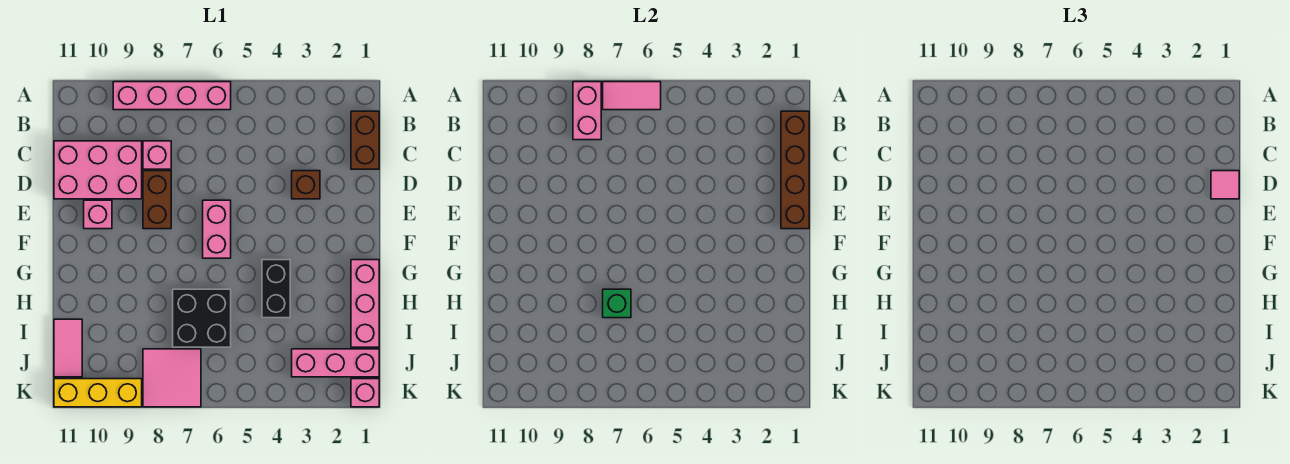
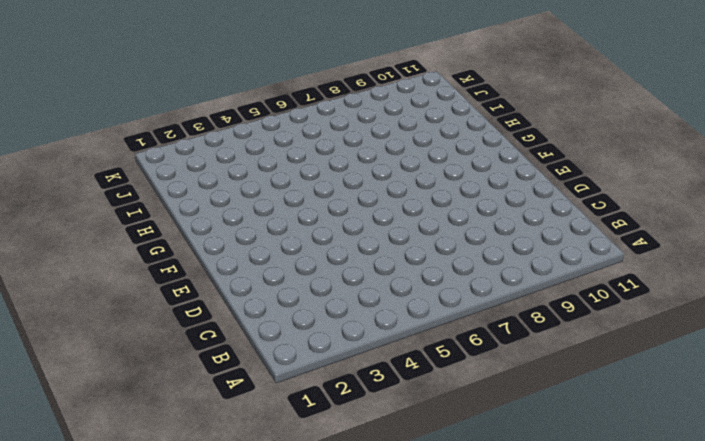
none -> pink brick A6:A9 level 1
none -> brown brick B1:C1 level 1
none -> pink brick C8 level 1

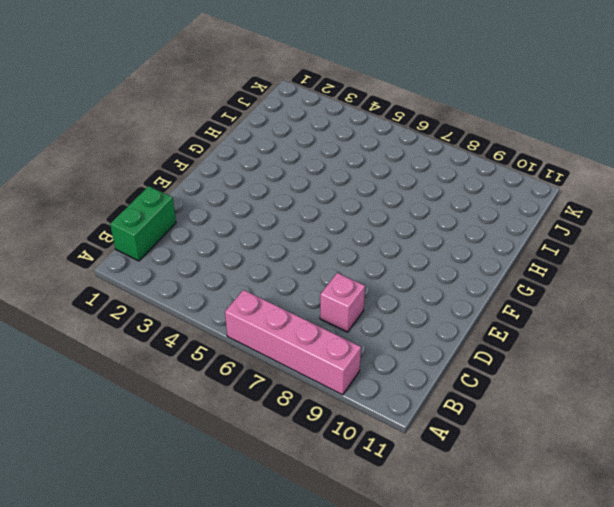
green brick B1:C1 level 1 -> brown brick B1:C1 level 1
none -> pink brick C9:D11 level 1
none -> brown brick D3 level 1
none -> brown brick D8:E8 level 1

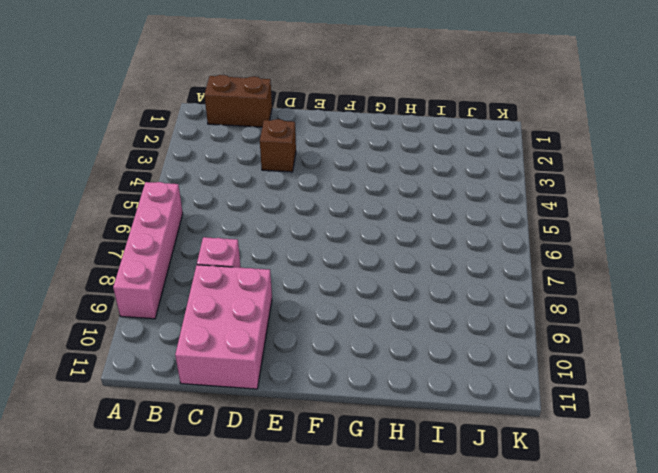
none -> brown brick D8:E8 level 1
none -> pink brick E6:F6 level 1
none -> pink brick E10 level 1

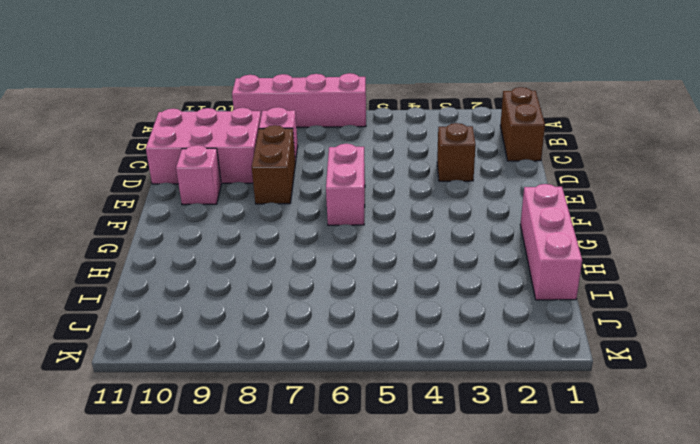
none -> black brick G4:H4 level 1
none -> black brick H6:I7 level 1
none -> pink tile I11:J11 level 1

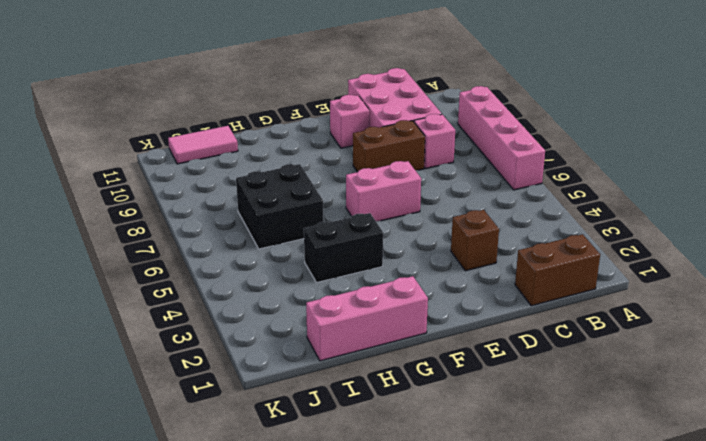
none -> pink brick J1:J3 level 1
none -> pink tile J7:K8 level 1
none -> pink brick K1 level 1

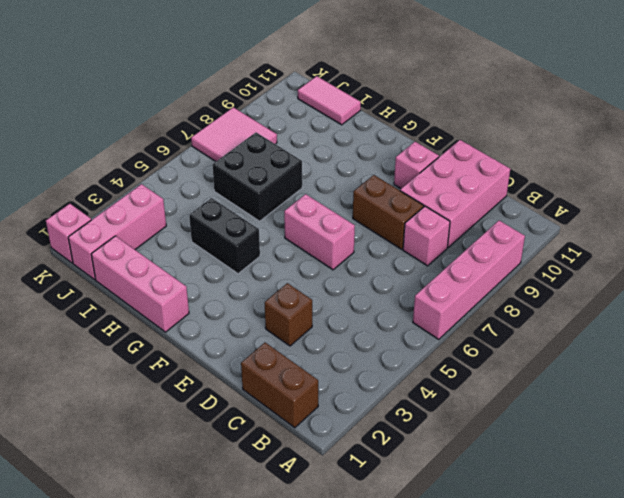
none -> yellow brick K9:K11 level 1
none -> pink tile A6:A7 level 2
none -> pink brick A8:B8 level 2

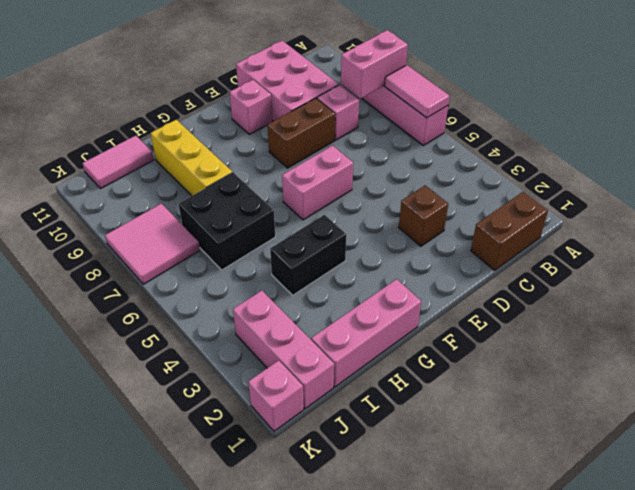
yellow brick H8:H10 level 1 -> yellow brick K9:K11 level 1
none -> brown brick B1:E1 level 2
none -> green brick H7 level 2
none -> pink tile D1 level 3

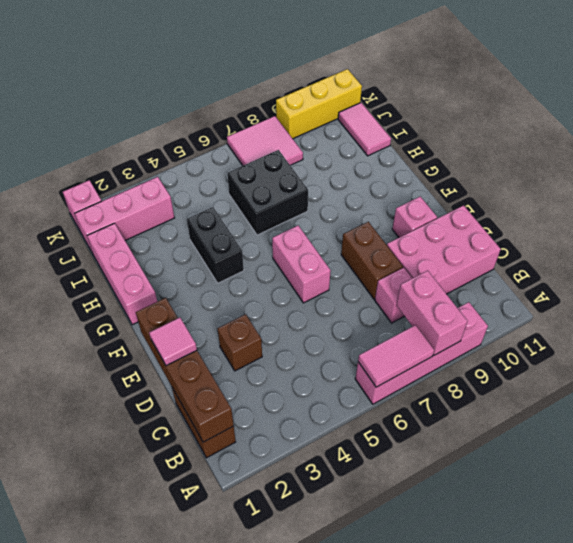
none -> green brick H7 level 2

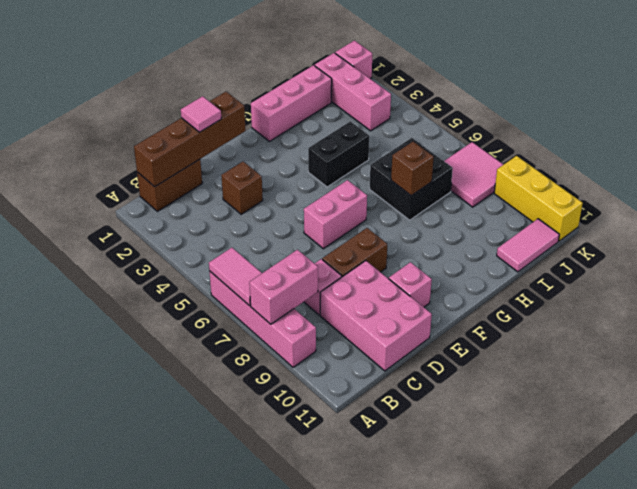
brown brick H7 level 2 -> green brick H7 level 2

